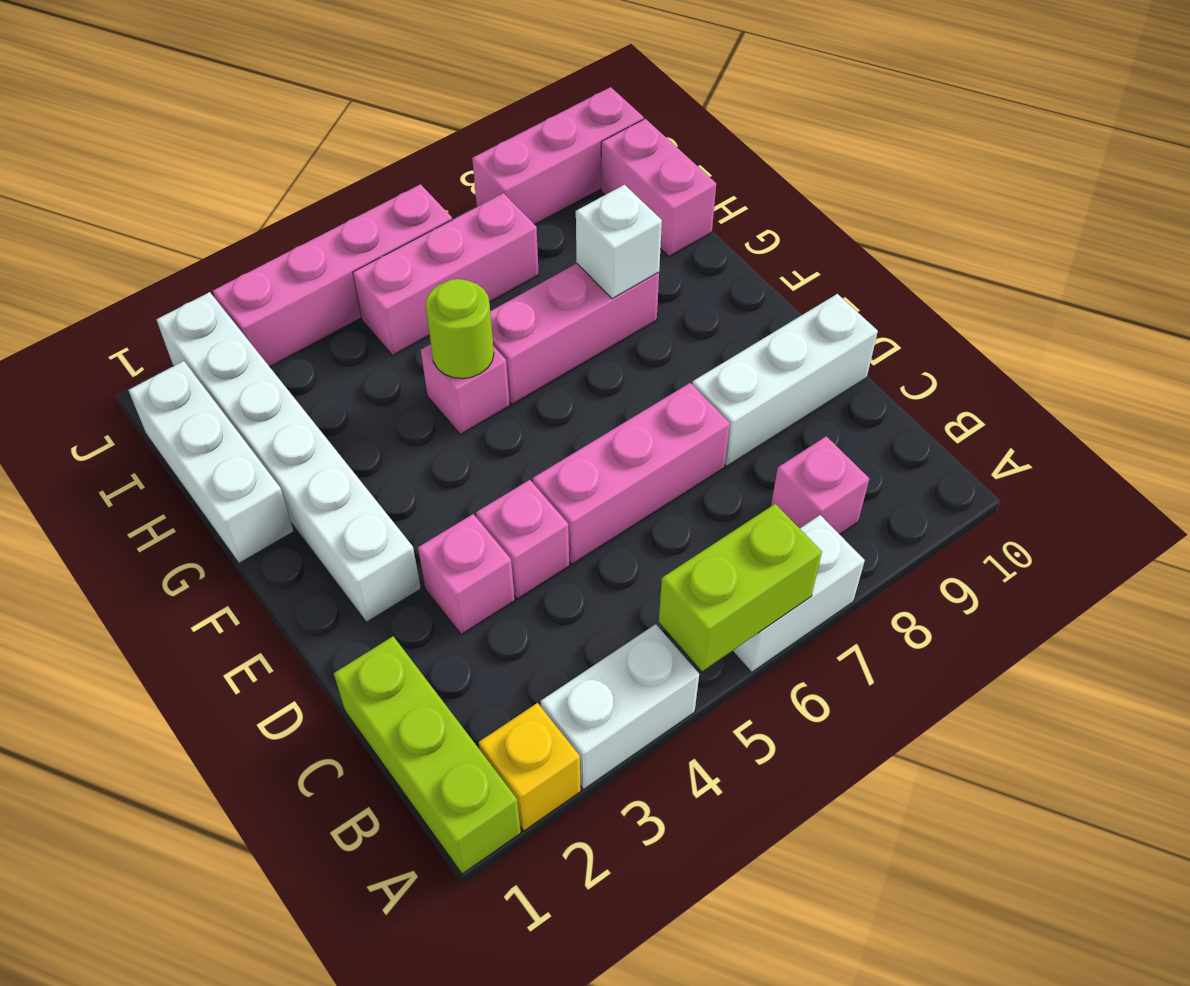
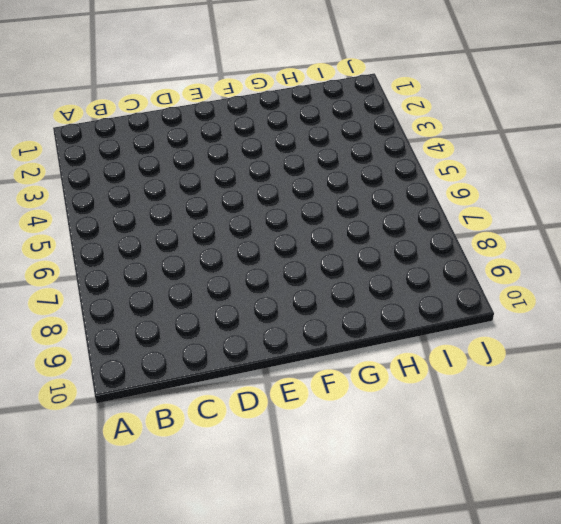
none -> lime brick A1:C1 level 1
none -> yellow brick A2 level 1
none -> white brick A3:A4 level 1

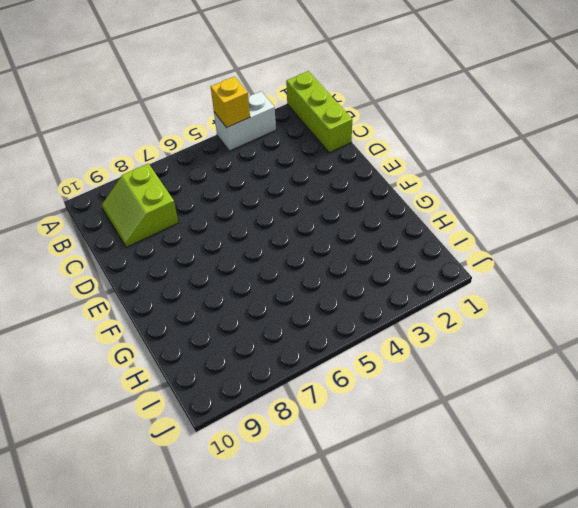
yellow brick A4 level 2 -> yellow brick A2 level 1
lime slope B8:C9 level 1 top 8 -> pink brick B8 level 1
none -> white brick A6:A7 level 1
none -> pink brick D3 level 1
none -> pink brick D4 level 1

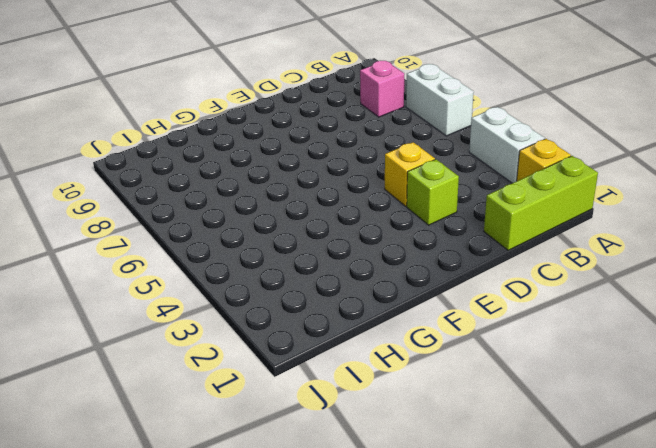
lime brick D3 level 1 -> pink brick D3 level 1
yellow brick D4 level 1 -> pink brick D4 level 1
none -> pink brick D5:D7 level 1
none -> white brick D8:D10 level 1
none -> white brick E2:J2 level 1

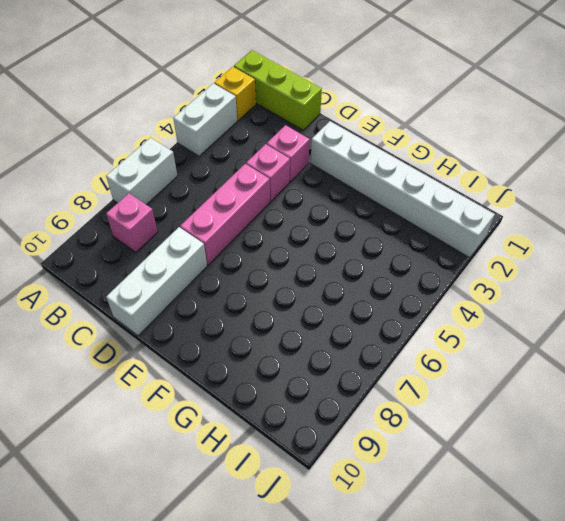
none -> white brick G1:I1 level 1
none -> pink brick G5 level 1
none -> pink brick G6:G8 level 1

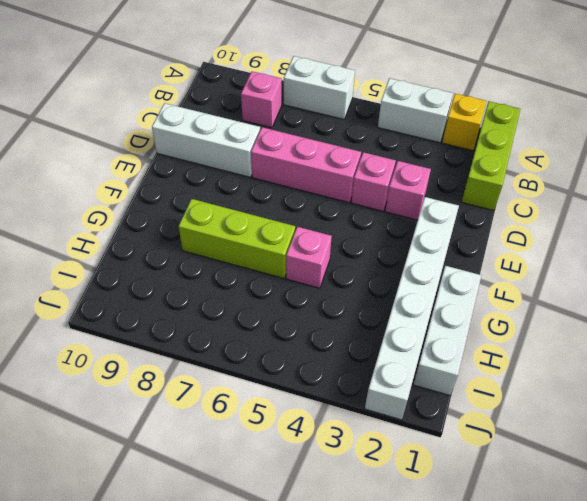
lime brick G6:G8 level 1 -> pink brick G6:G8 level 1
none -> pink brick H10:I10 level 1
none -> pink brick I5:I7 level 1
none -> pink brick J3:J6 level 1

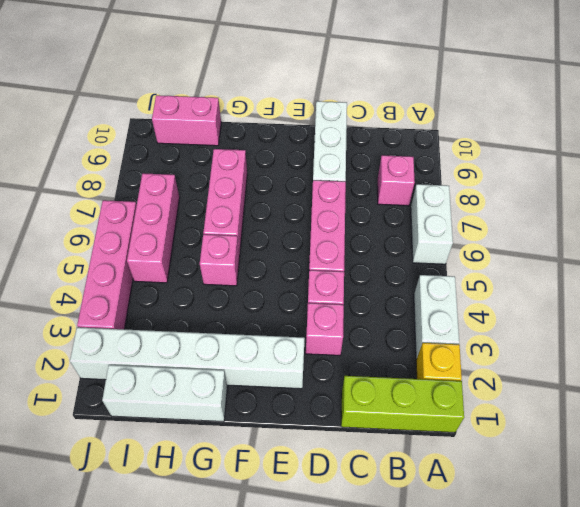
none -> pink brick J8:J10 level 1
none -> lime brick A5:A6 level 2
none -> lime round brick G5 level 2

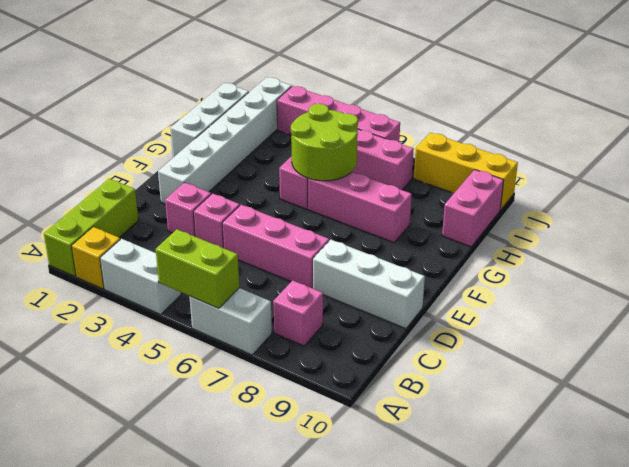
lime round brick G5:H6 level 2 -> lime round brick G5 level 2
yellow brick J8:J10 level 1 -> pink brick J8:J10 level 1
none -> white brick G8 level 2

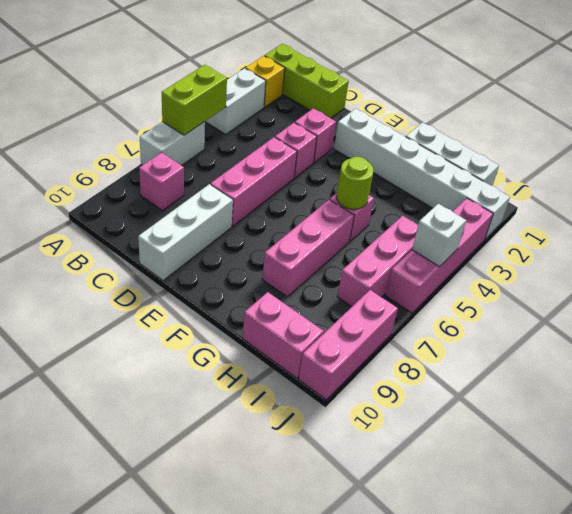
white brick J5 level 2 -> white brick G8 level 2

